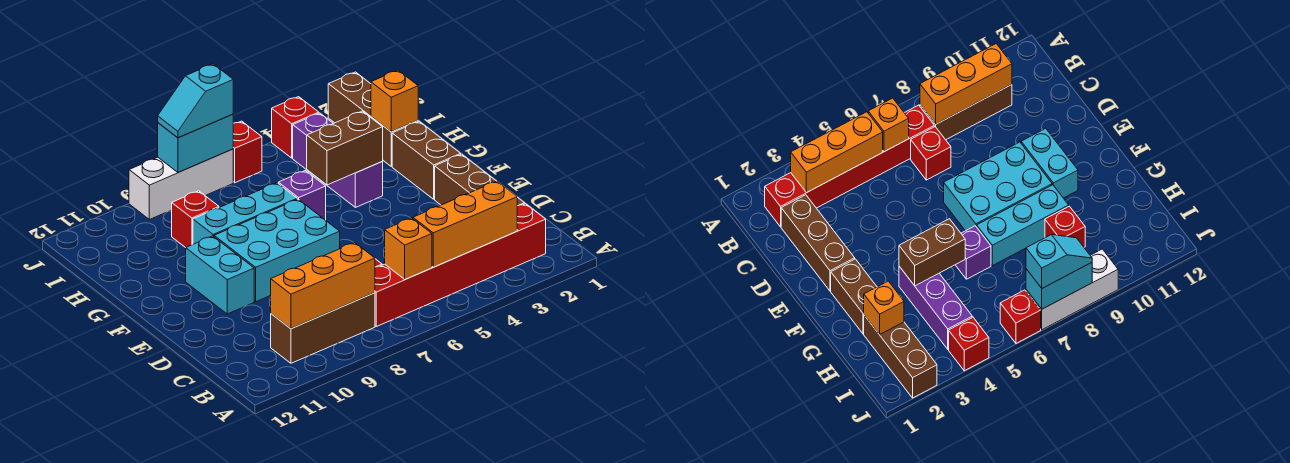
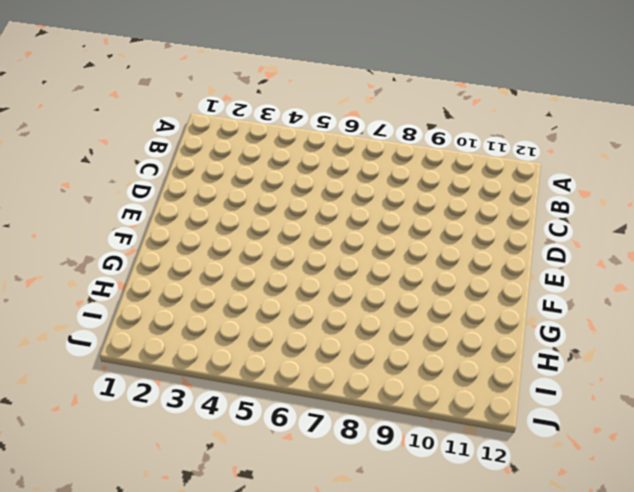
none -> red brick B2:B7 level 1
none -> brown brick B8:B10 level 1
none -> brown brick C2:E2 level 1

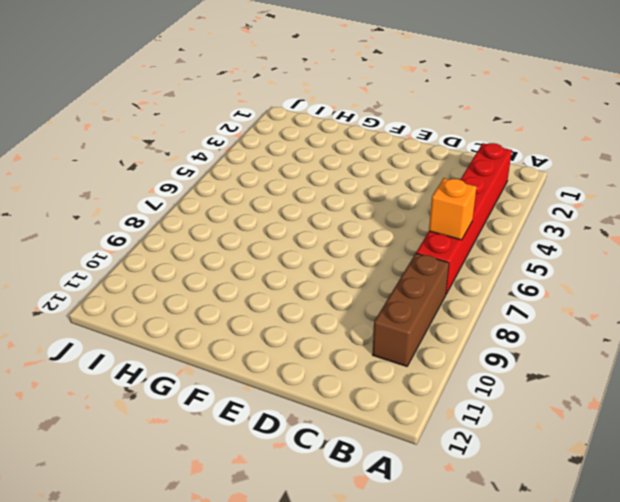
none -> brown brick C2:E2 level 1
none -> red brick C7 level 1
none -> cyan brick E7:F9 level 1

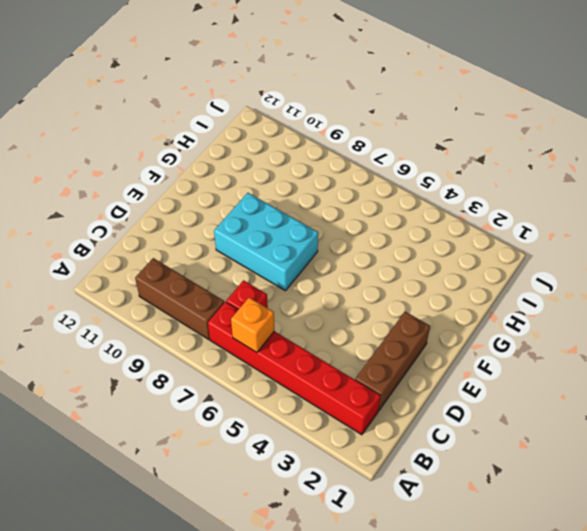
none -> cyan brick E10:F10 level 1
none -> brown brick F2:G2 level 1
none -> purple brick G4:I4 level 1

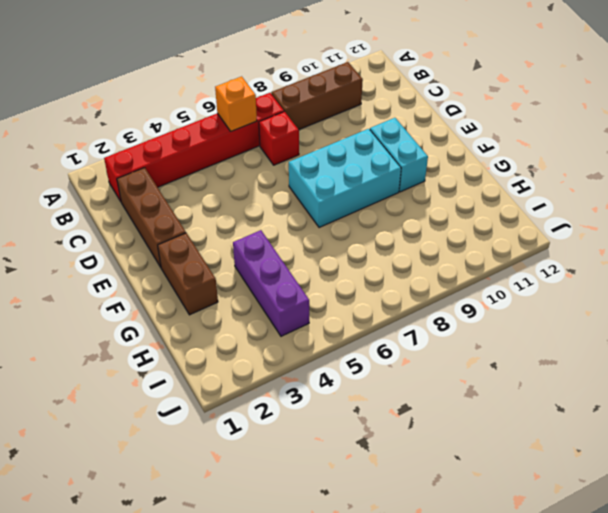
none -> purple brick G6 level 1
none -> cyan brick G7:G9 level 1
none -> brown brick H2:J2 level 1

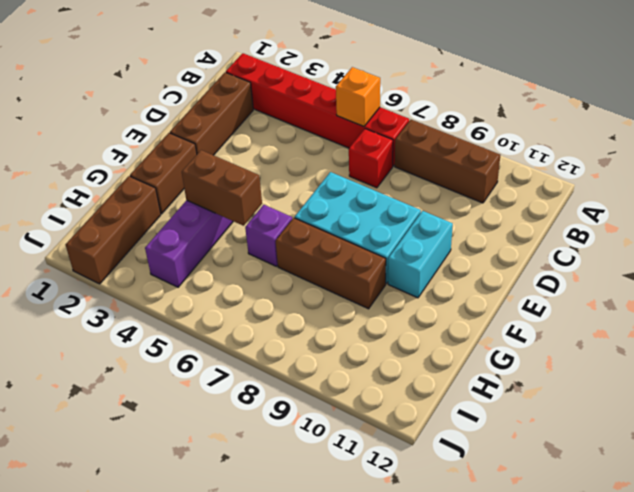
brown brick G7:G9 level 1 -> cyan brick G7:G9 level 1
none -> red brick H9 level 1
none -> red brick J4 level 1
none -> red brick J6 level 1

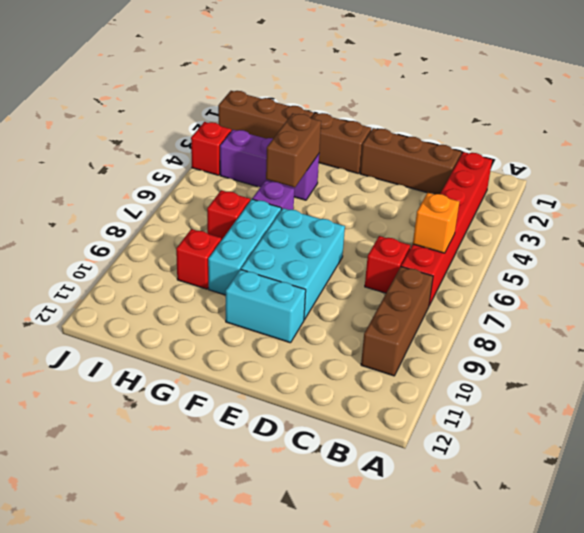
red brick H7 level 1 -> red brick J6 level 1
none -> white brick J7:J9 level 1
none -> orange brick B3:B5 level 2
none -> orange brick B8:B10 level 2

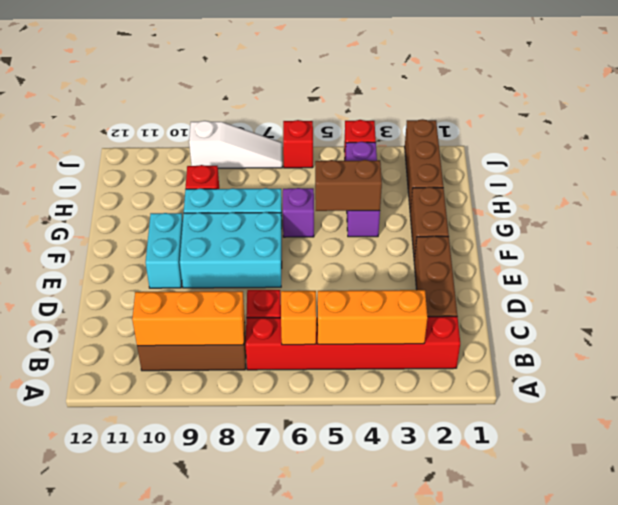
white slope J7:J9 level 1 top 9 -> white brick J7:J9 level 1
none -> orange brick H2 level 2
none -> cyan brick J7:J8 level 2
none -> cyan slope J7:J8 level 3 top 7

